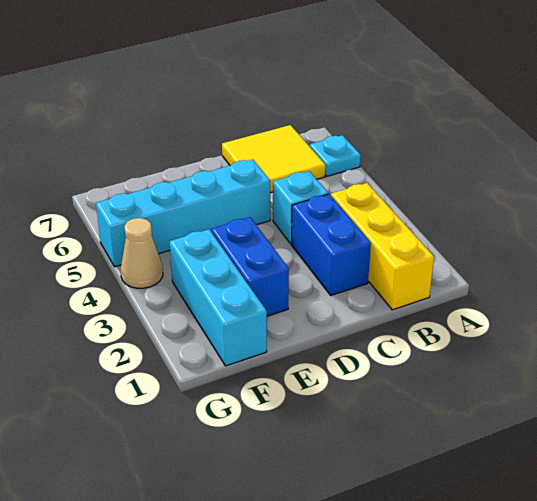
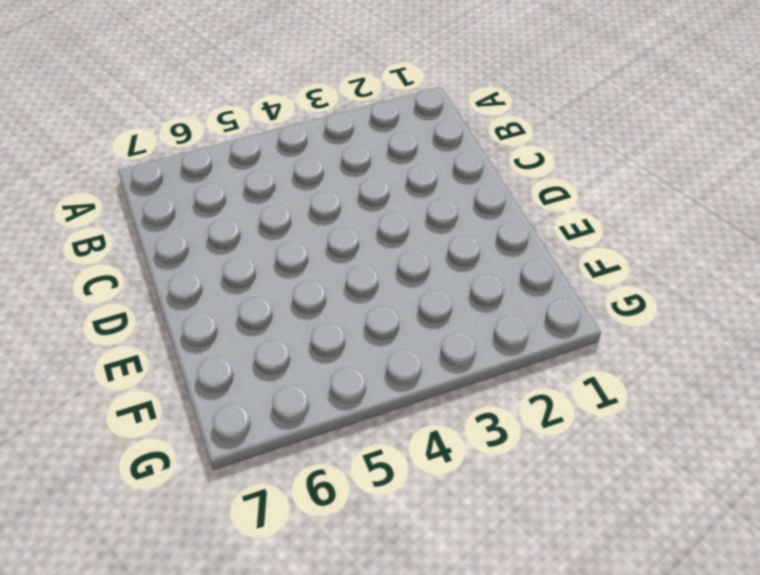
none -> cyan plate A6 level 1
none -> yellow brick B1:B3 level 1

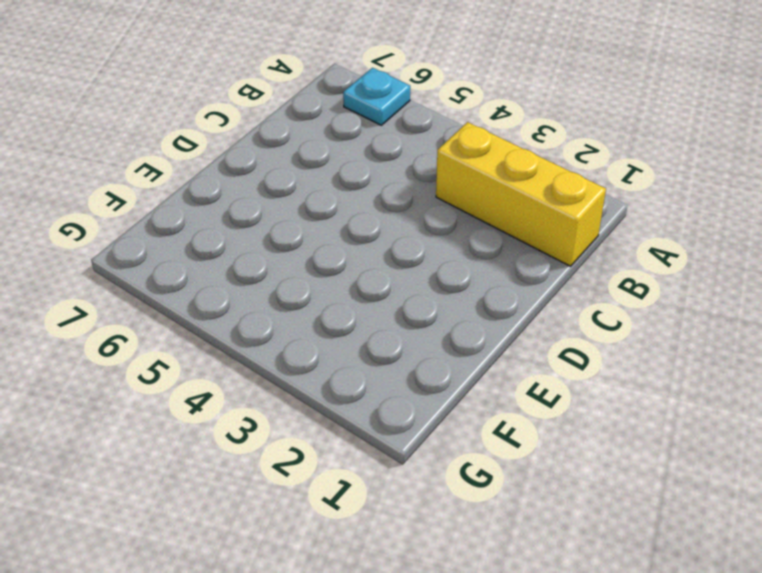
none -> yellow tile B6:C7 level 1
none -> blue brick C2:C3 level 1

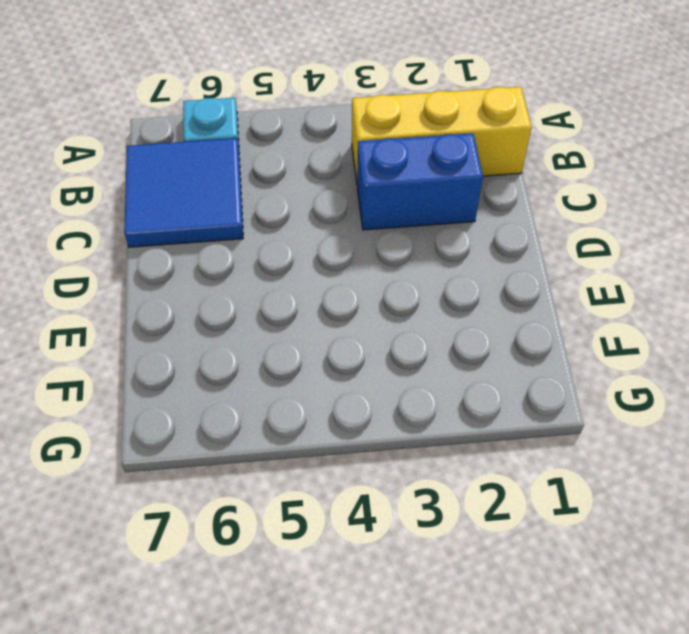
blue tile B6:C7 level 1 -> yellow tile B6:C7 level 1
none -> cyan brick C4 level 1
none -> cyan brick D5:G5 level 1

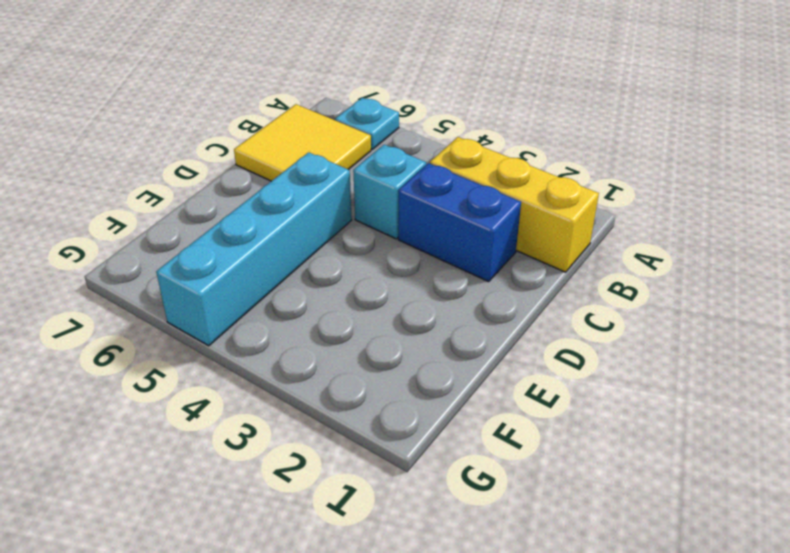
none -> blue brick E2:E3 level 1
none -> cyan brick F1:F3 level 1

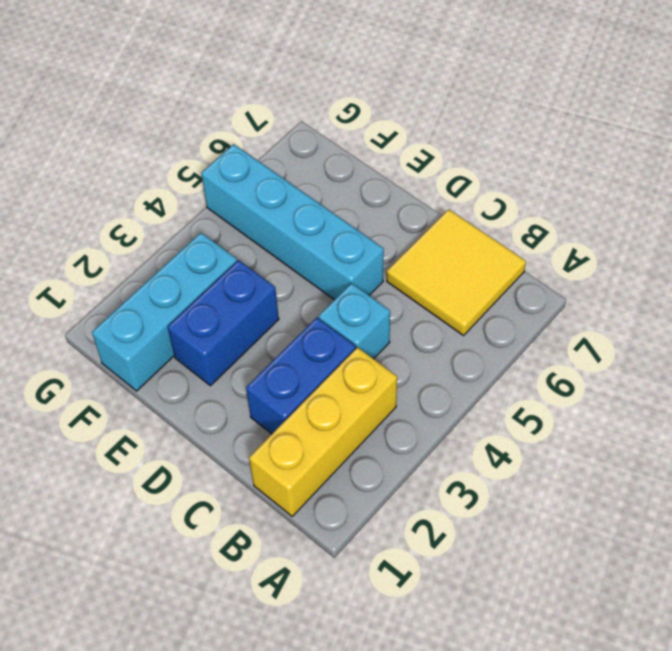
none -> cyan plate A6 level 1
none -> tan cone G4 level 1

